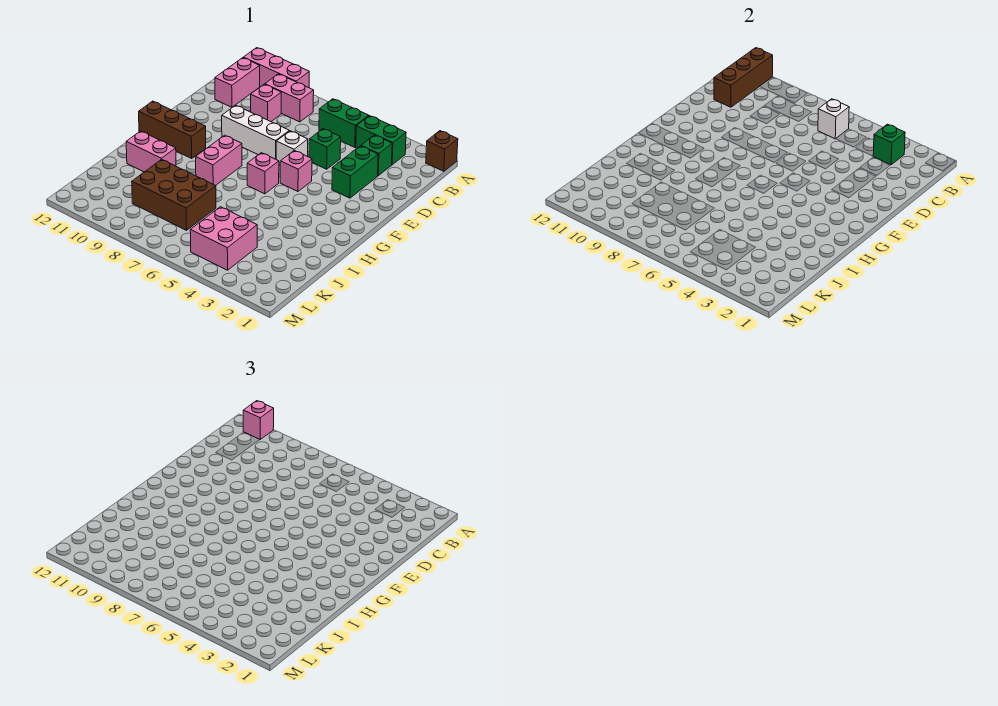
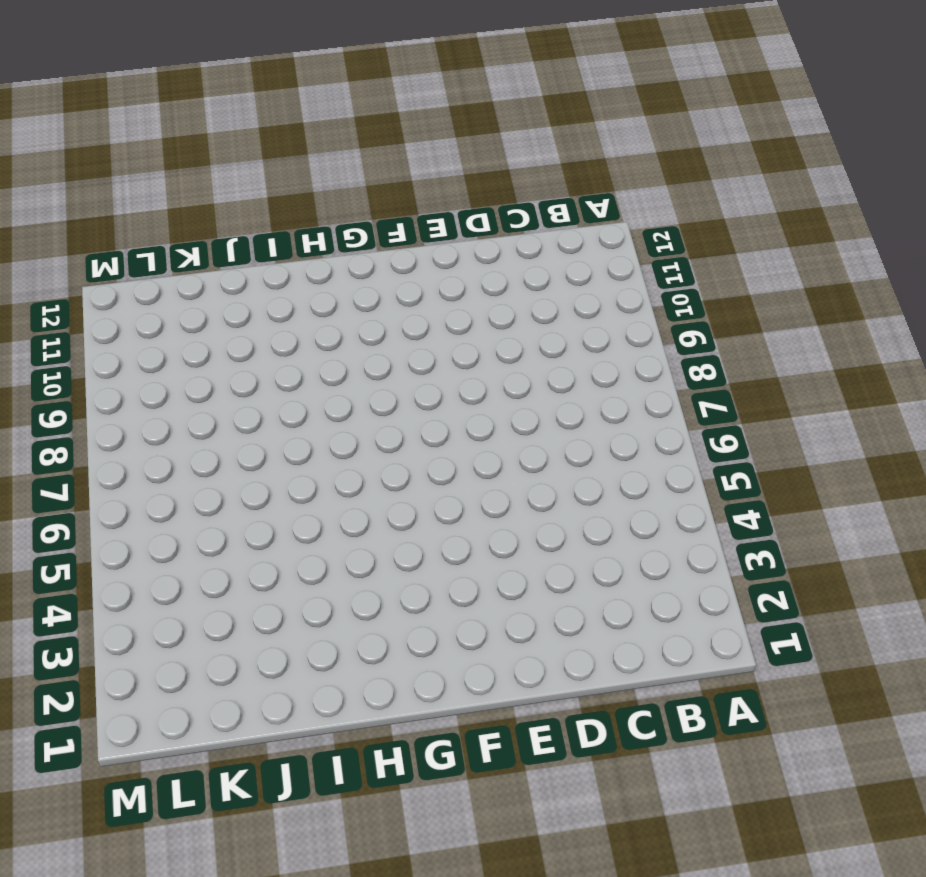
none -> brown brick A1 level 1
none -> pink brick A9:A11 level 1
none -> green brick B3:B4 level 1

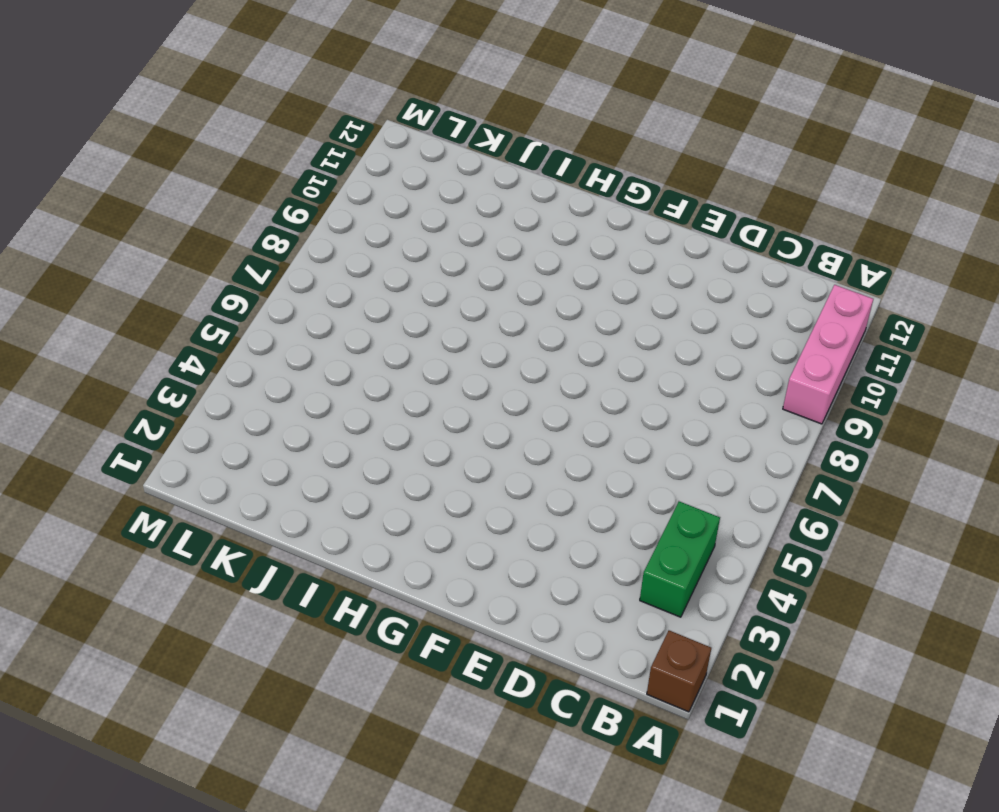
none -> green brick B5:B6 level 1
none -> pink brick B8:B9 level 1
none -> pink brick B11:C11 level 1

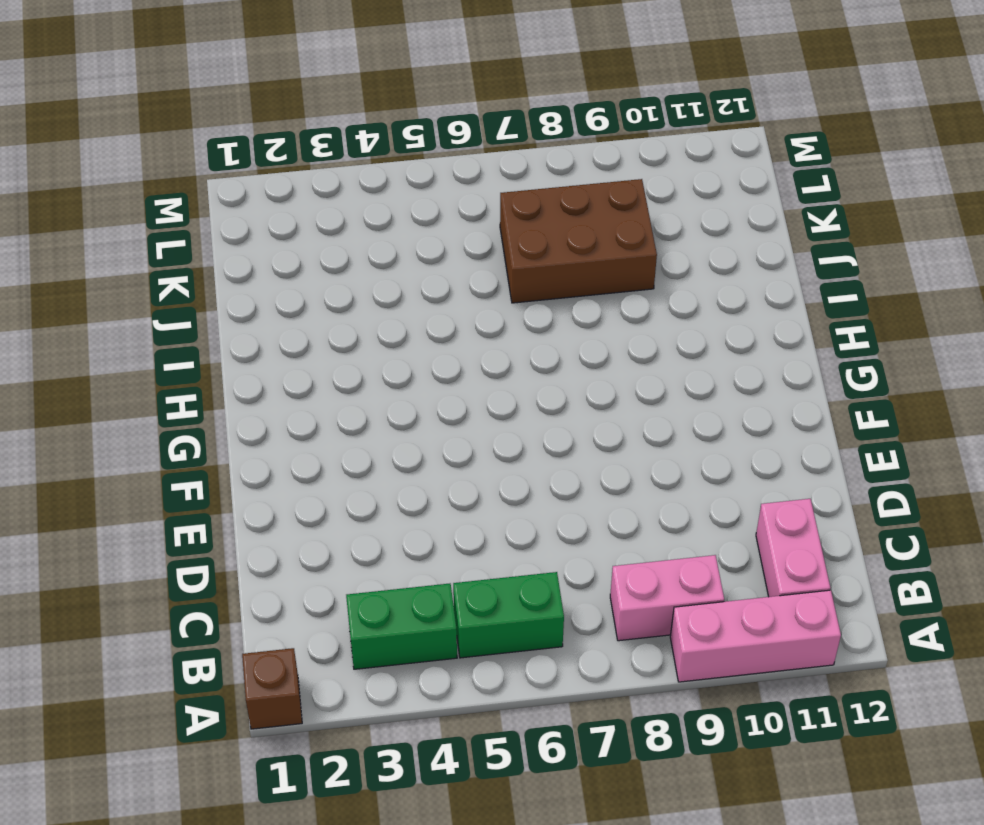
none -> green brick C3 level 1
none -> pink brick C9 level 1
none -> green brick D3:E3 level 1

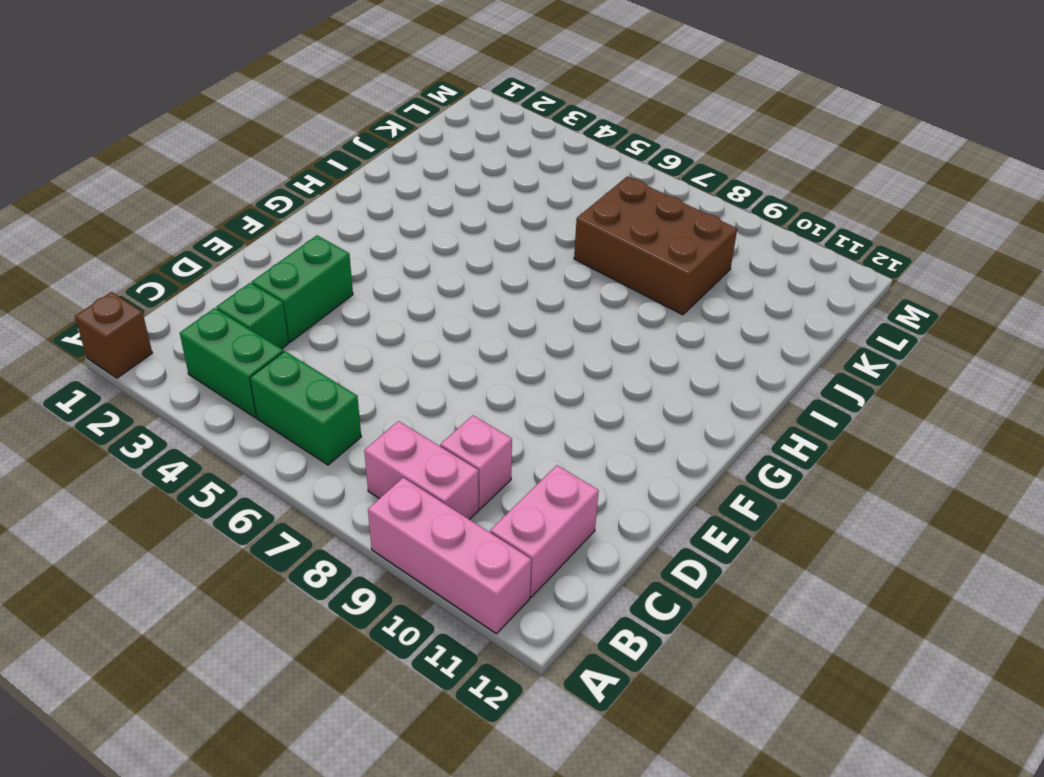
none -> green brick D5 level 1
none -> white brick E6 level 1
none -> white brick E7:E9 level 1

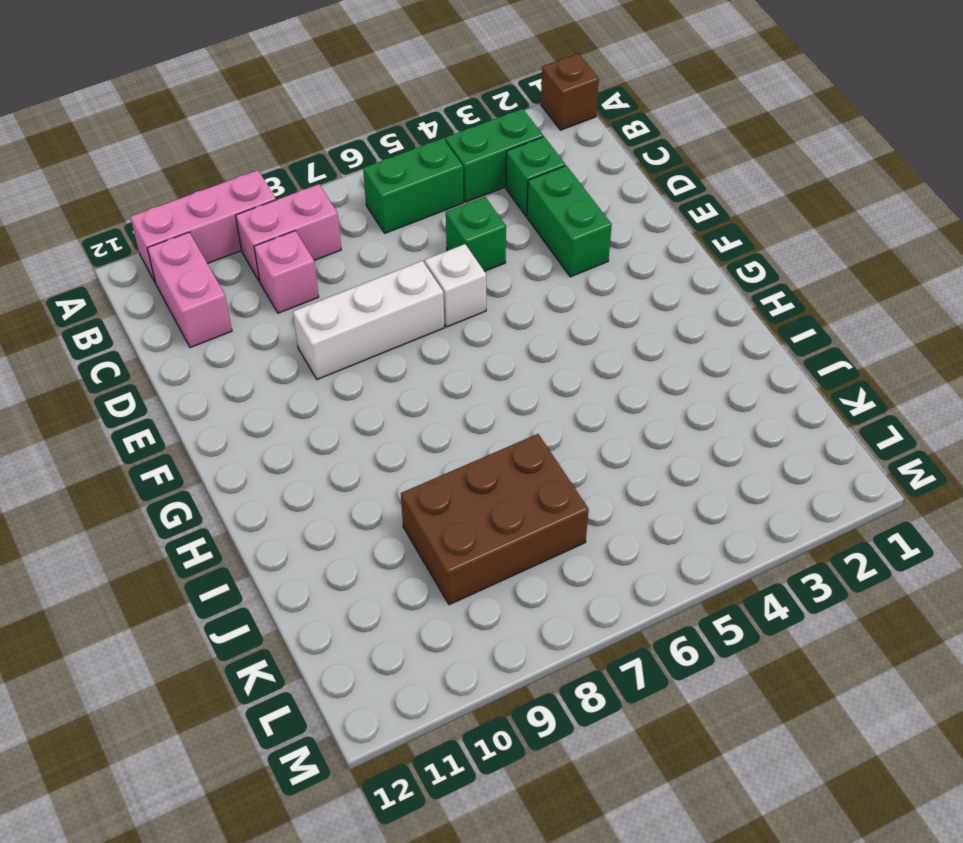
none -> pink brick F5 level 1
none -> pink brick G6 level 1
none -> pink brick G8:H8 level 1

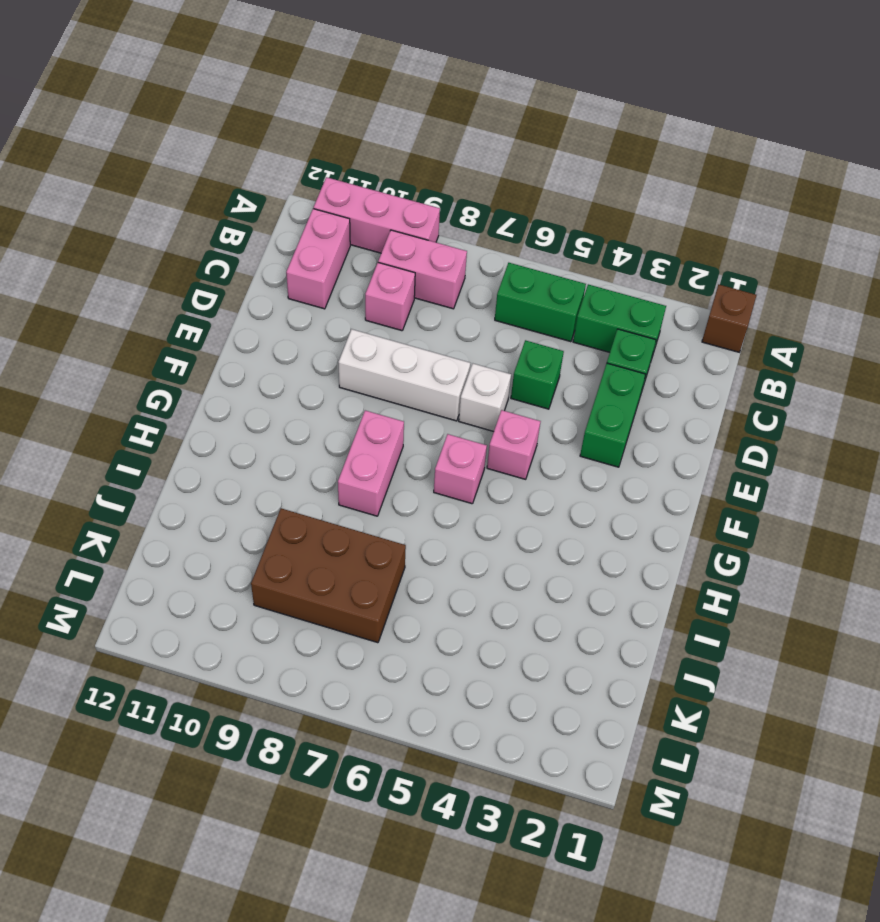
none -> brown brick G10:G12 level 1
none -> pink brick I10:I11 level 1
none -> pink brick K4:L5 level 1

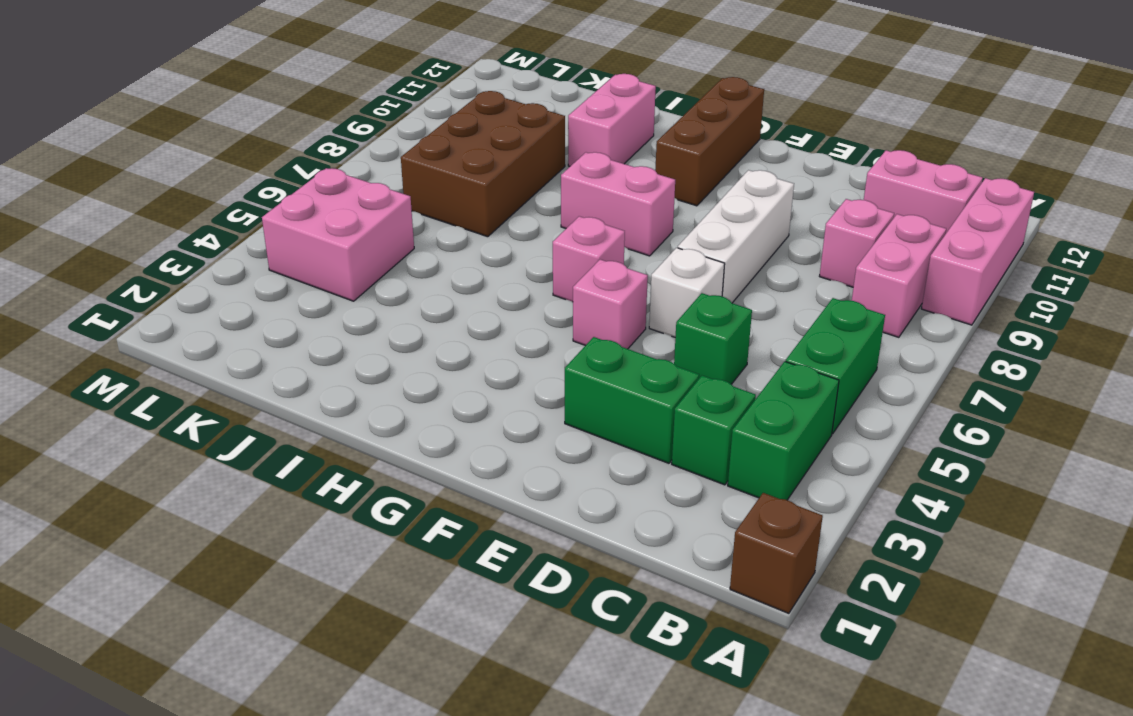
none -> brown brick A11:C11 level 2
none -> green brick B3 level 2
none -> white brick B6 level 2

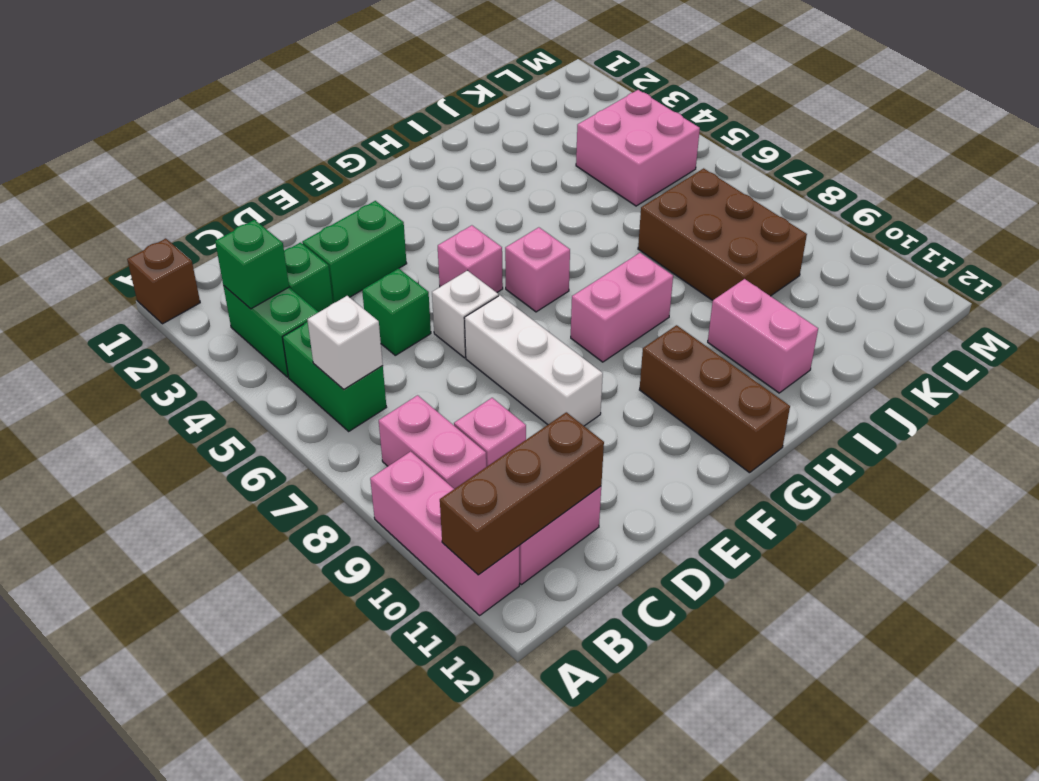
none -> pink brick A11 level 3

